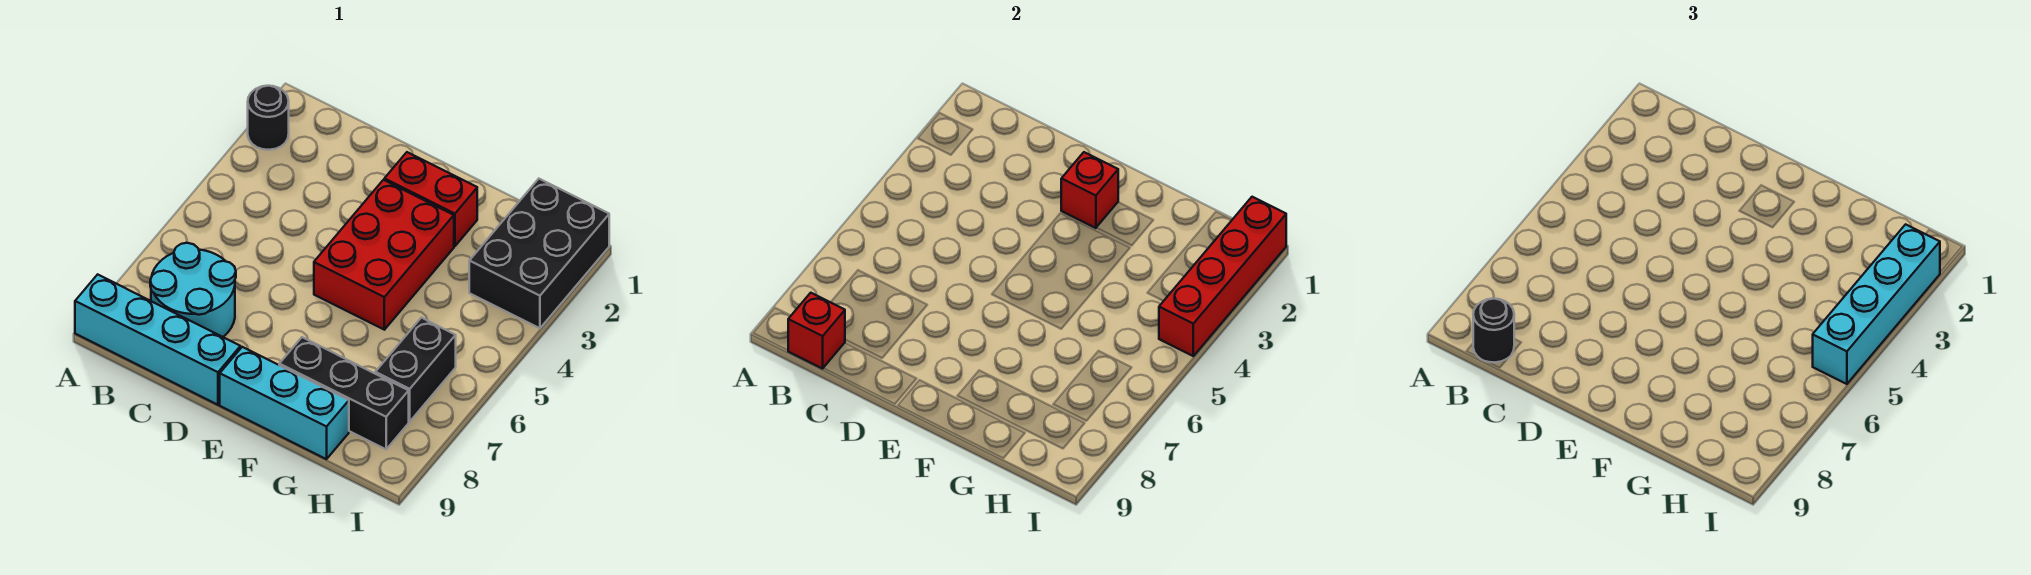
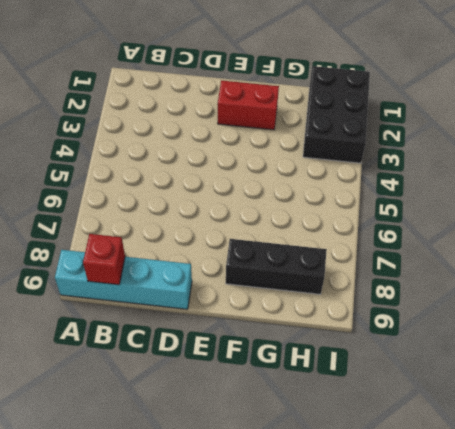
none -> black round brick A2 level 1
none -> cyan round brick B7:C8 level 1
none -> red brick E3:F5 level 1

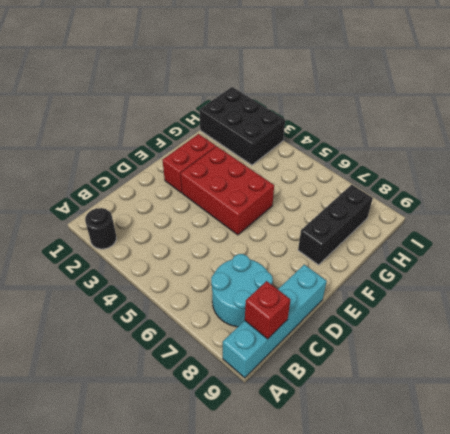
none -> cyan brick E9:G9 level 1
none -> black brick H6:H7 level 1
none -> red brick E2 level 2

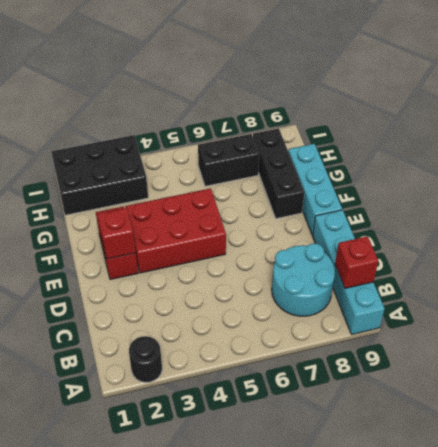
none -> red brick I1:I4 level 2
none -> black round brick B9 level 3
none -> cyan brick I2:I5 level 3

